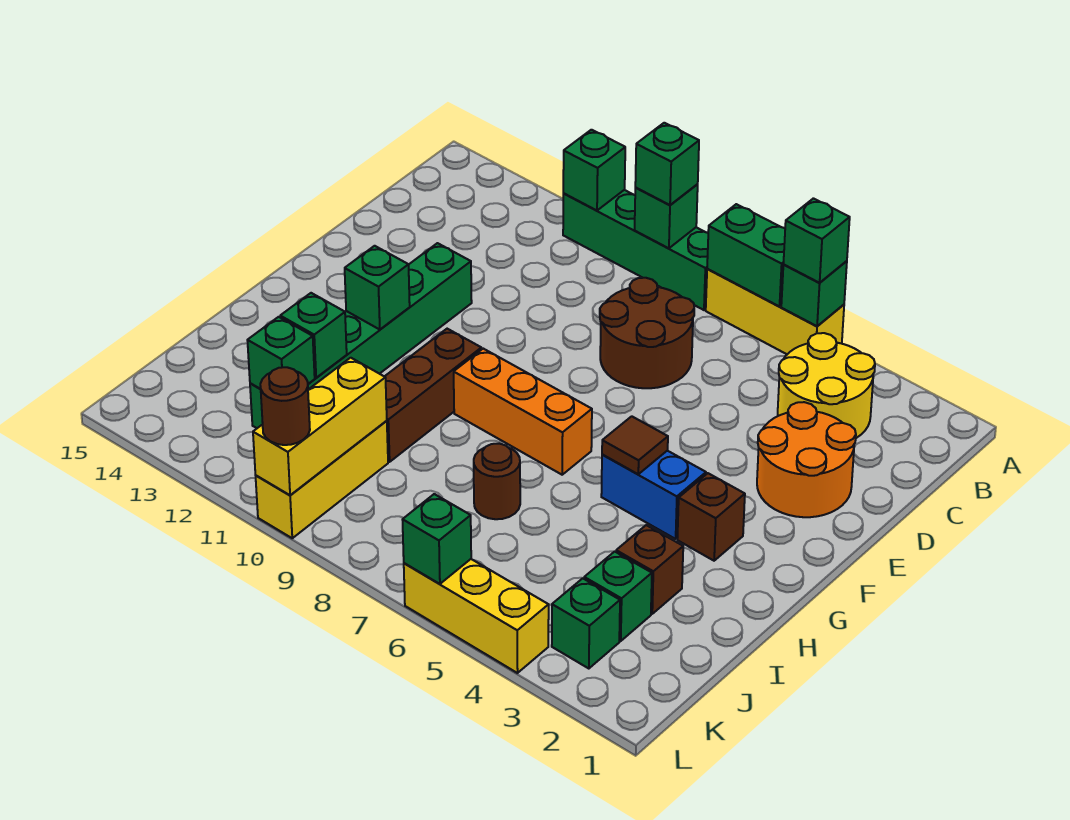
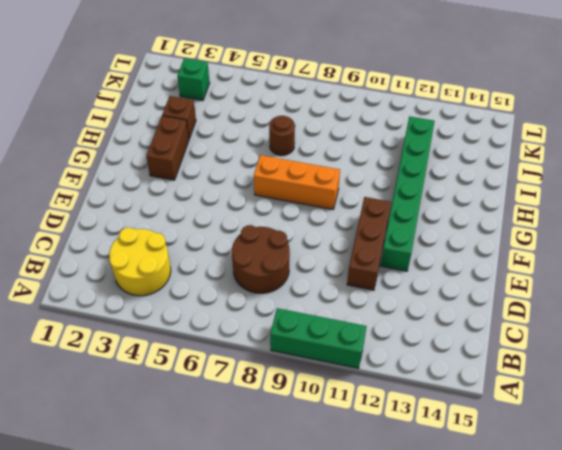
green brick A9:A11 level 1 -> green brick A8:A11 level 1
brown brick D11:F11 level 1 -> brown brick G10:I10 level 1
brown brick G3:H3 level 1 -> brown brick G3 level 1
none -> yellow brick A5:A7 level 1
none -> orange round brick D2:E3 level 1
none -> blue brick G4:G5 level 1

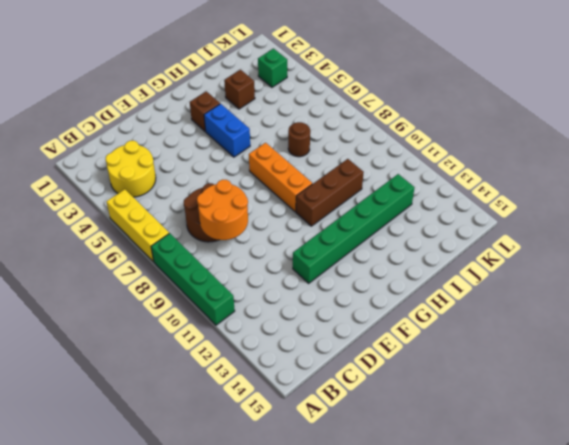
orange round brick C8:D9 level 2 -> orange round brick D2:E3 level 1
none -> green brick J3 level 1
none -> yellow brick J10:L10 level 1
none -> yellow brick L4:L6 level 1

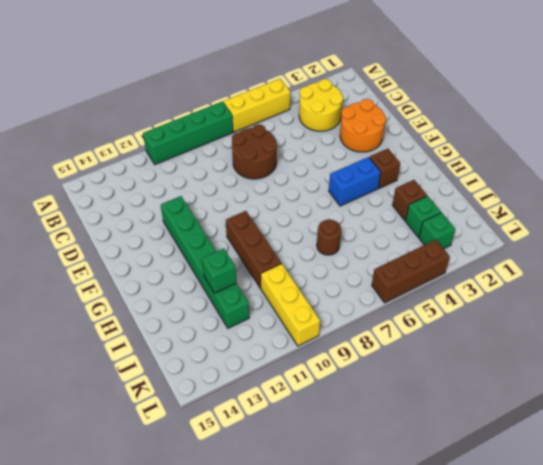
brown brick L4:L6 level 1 -> yellow brick L4:L6 level 1
none -> orange brick G7:G9 level 1
none -> green brick A5 level 2
none -> green brick A6:A7 level 2

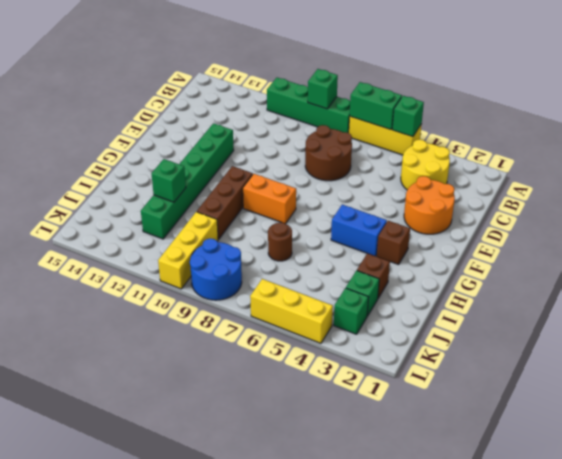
orange brick G8:G9 level 1 -> orange brick G7:G9 level 1
blue round brick K8:L9 level 1 -> none
none -> green brick A11 level 2
none -> brown tile G5 level 2
none -> green brick G12 level 2

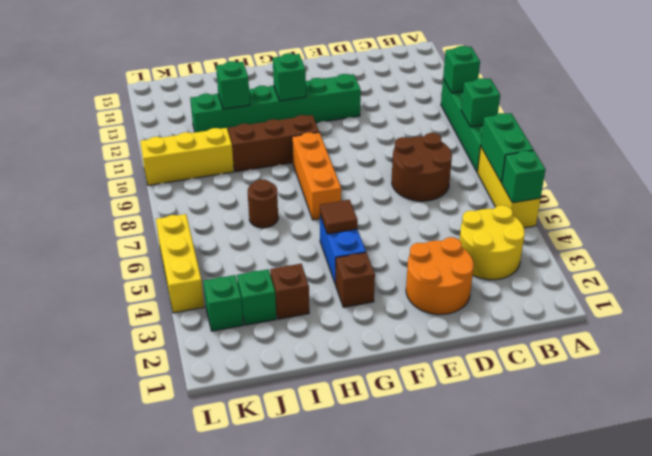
none -> yellow brick J10:L10 level 2
none -> green brick J12 level 2
none -> green brick L6 level 2

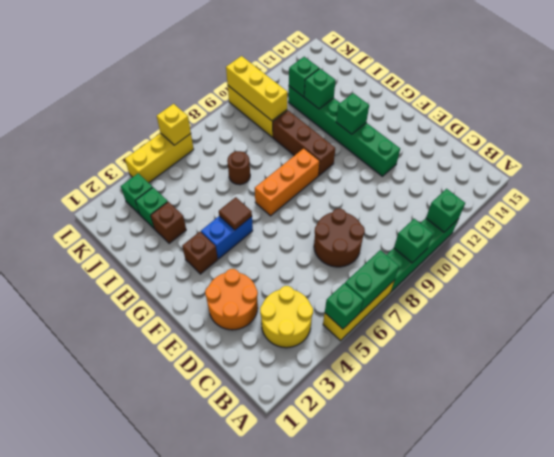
yellow brick L6 level 2 -> green brick L6 level 2
none -> green brick A5 level 3
none -> green brick A9 level 3
none -> brown round brick L10 level 3

